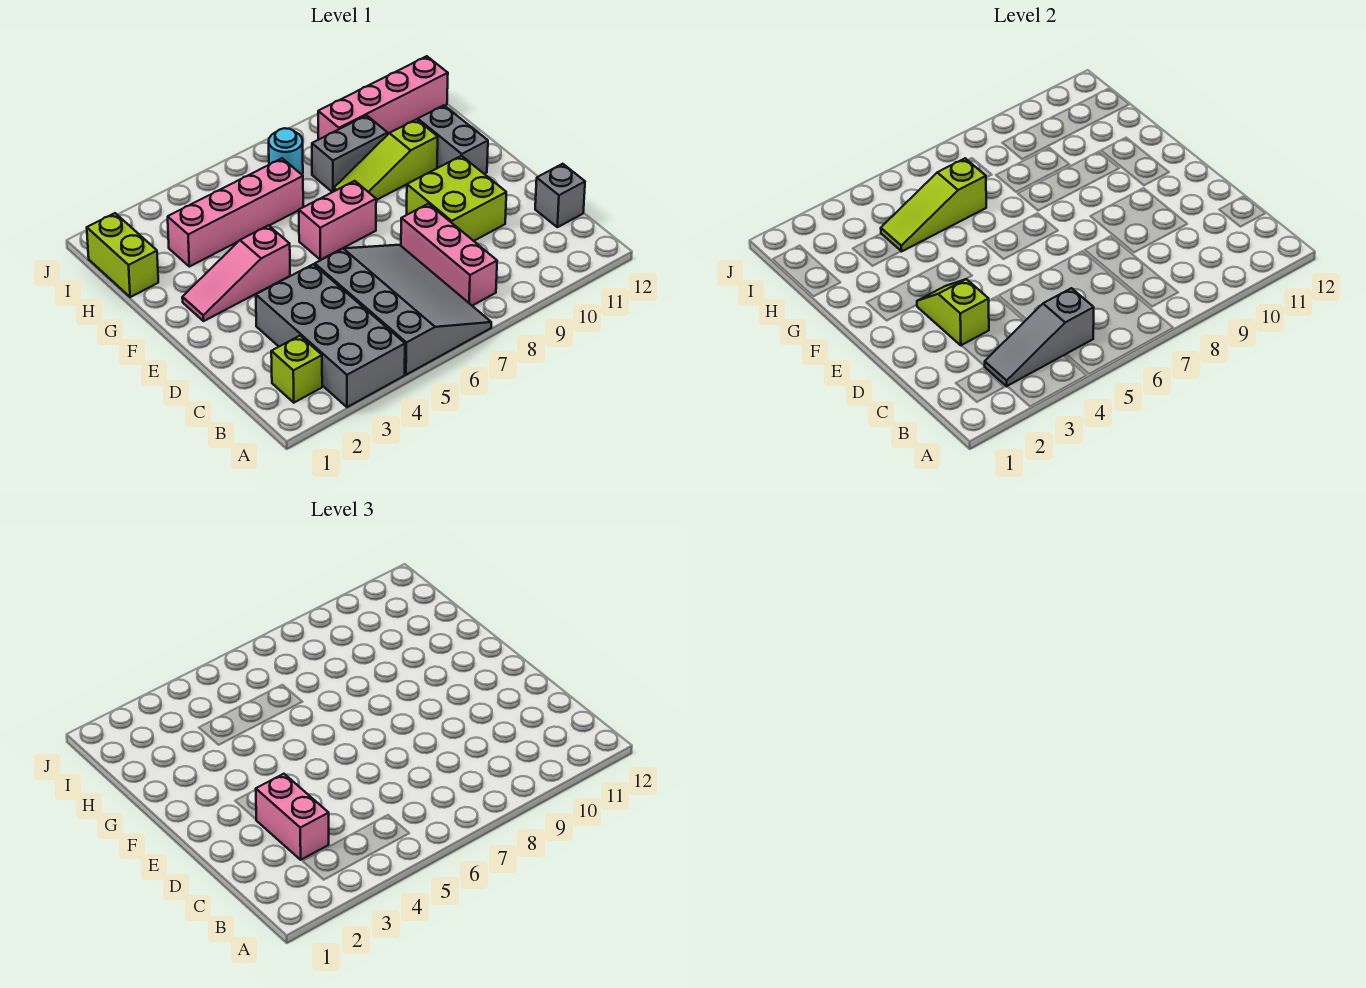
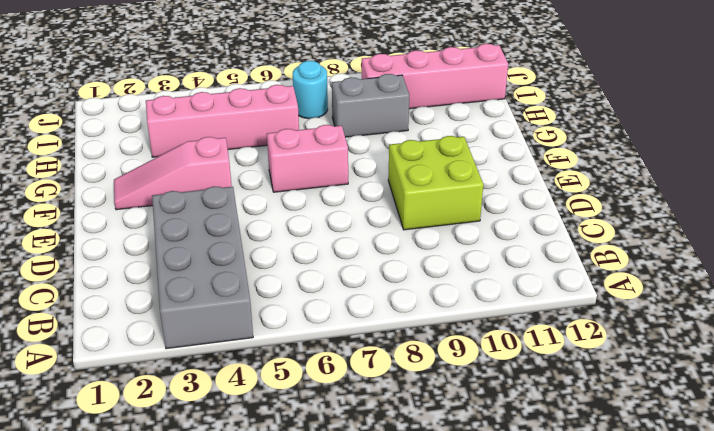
none -> grey slope A5:D7 level 1 top 5
none -> lime brick B2 level 1
none -> pink brick B8:D8 level 1

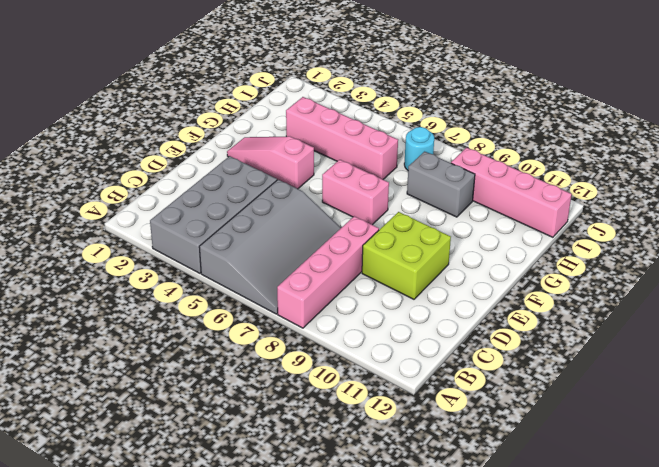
pink brick A8:D8 level 1 -> pink brick B8:D8 level 1
none -> lime brick B2 level 1
none -> grey brick C12 level 1
none -> grey brick F11:G11 level 1

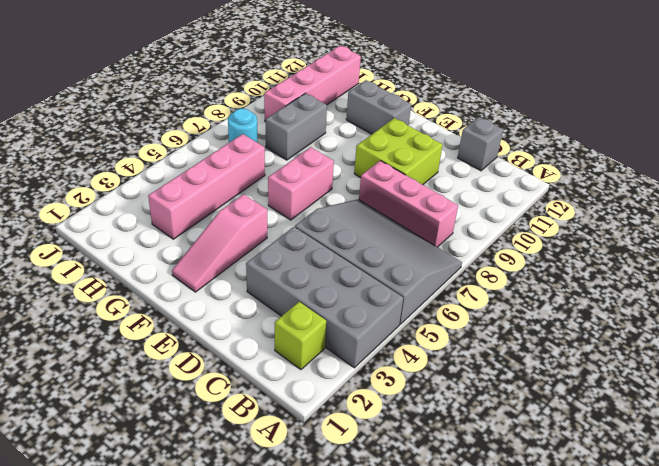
none -> lime slope G8:G10 level 1 top 10
none -> lime brick H1:I1 level 1
none -> grey slope B3:B5 level 2 top 5

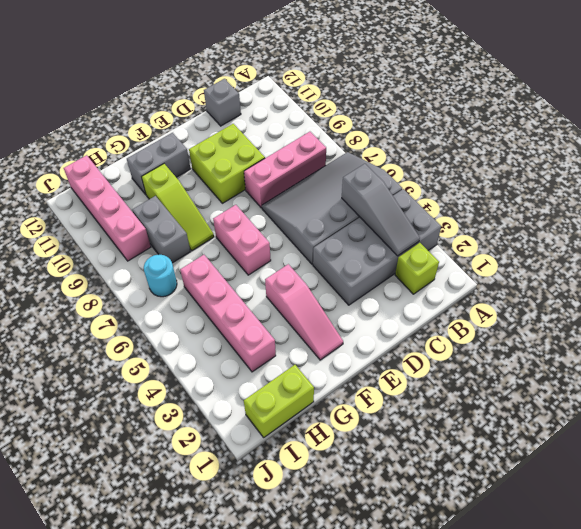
none -> lime slope D3:E3 level 2 top D
none -> lime slope H4:H6 level 2 top 6
none -> pink brick C3:D3 level 3

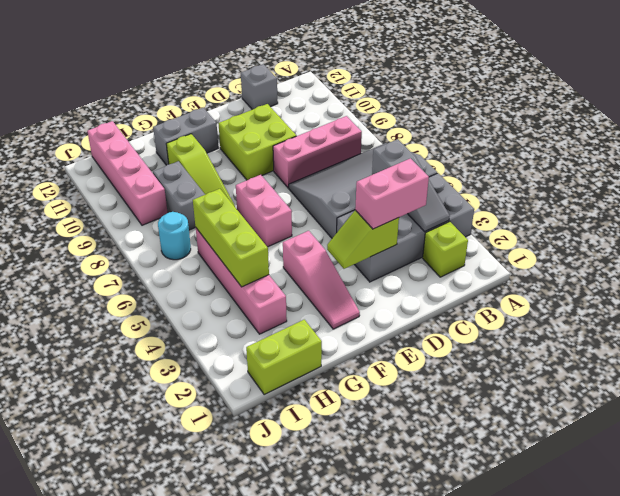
lime brick H4:H6 level 2 -> lime slope H4:H6 level 2 top 6

